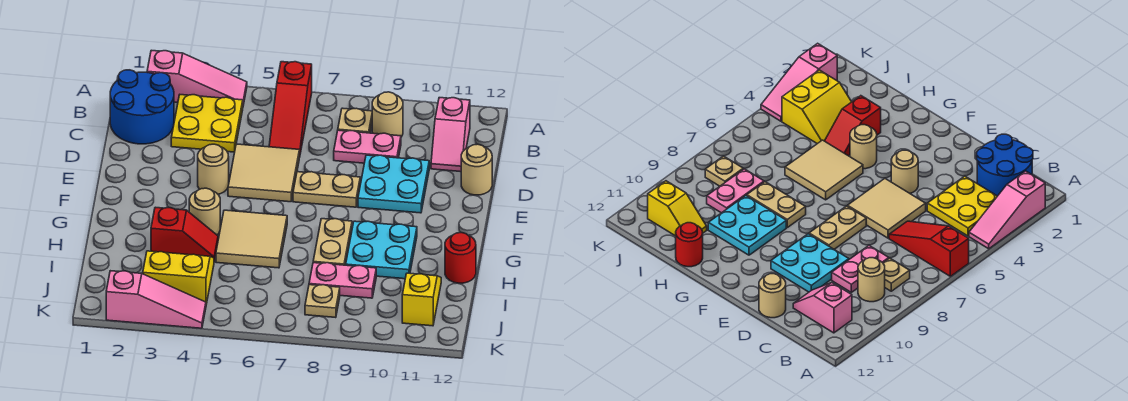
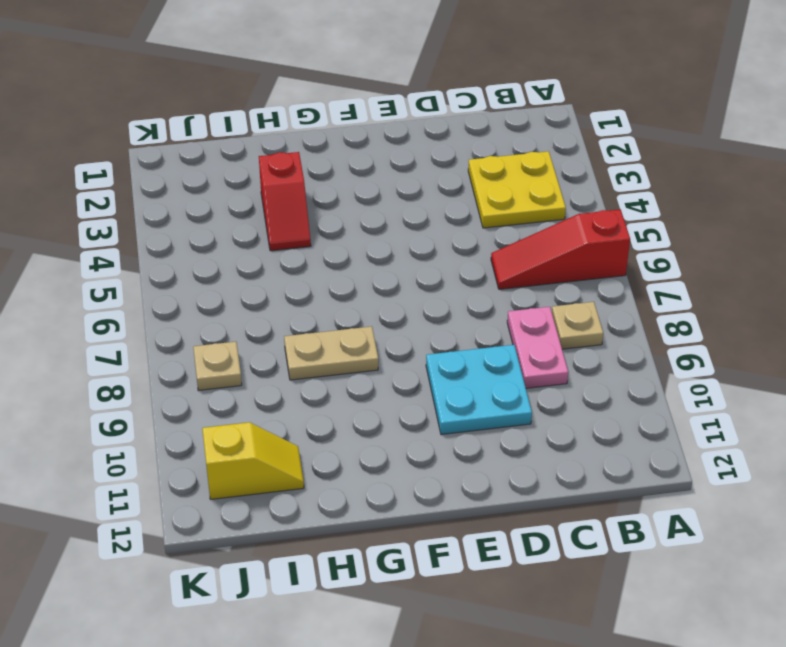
none -> pink slope A2:A4 level 1 top 2
none -> blue round brick B1:C2 level 1
none -> tan round brick B9 level 1

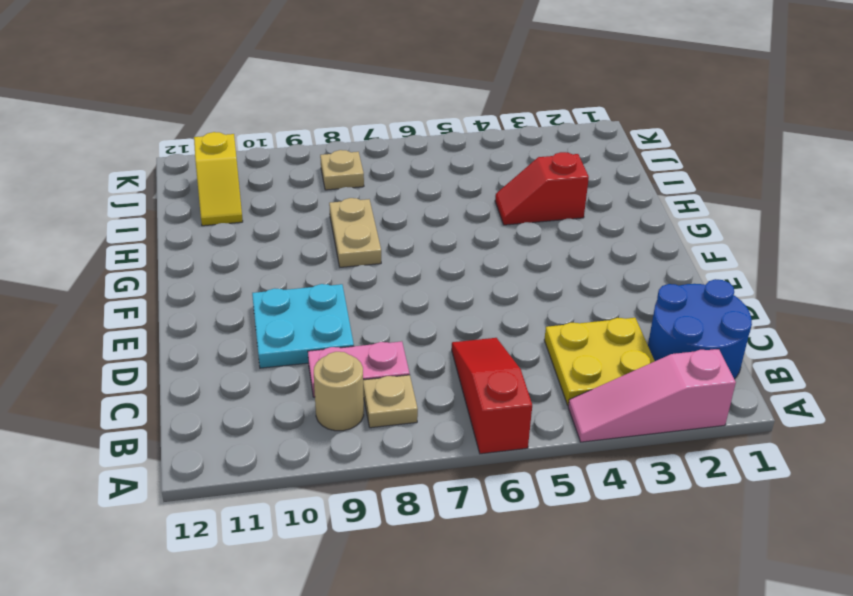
none -> pink slope B11:C11 level 1 top B
none -> tan tile D5:E6 level 1
none -> tan round brick D12 level 1

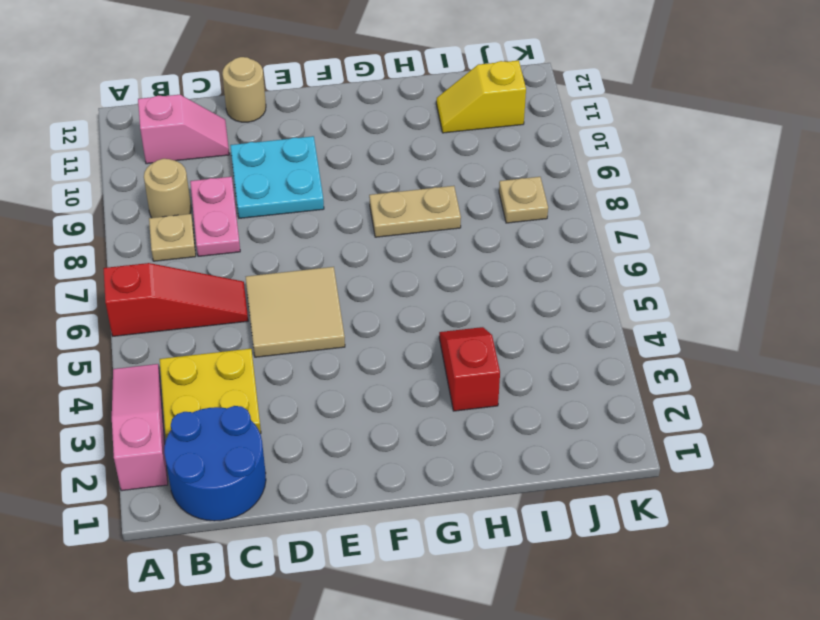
none -> tan round brick E4 level 1
none -> tan plate E7:E8 level 1
none -> tan round brick G4 level 1

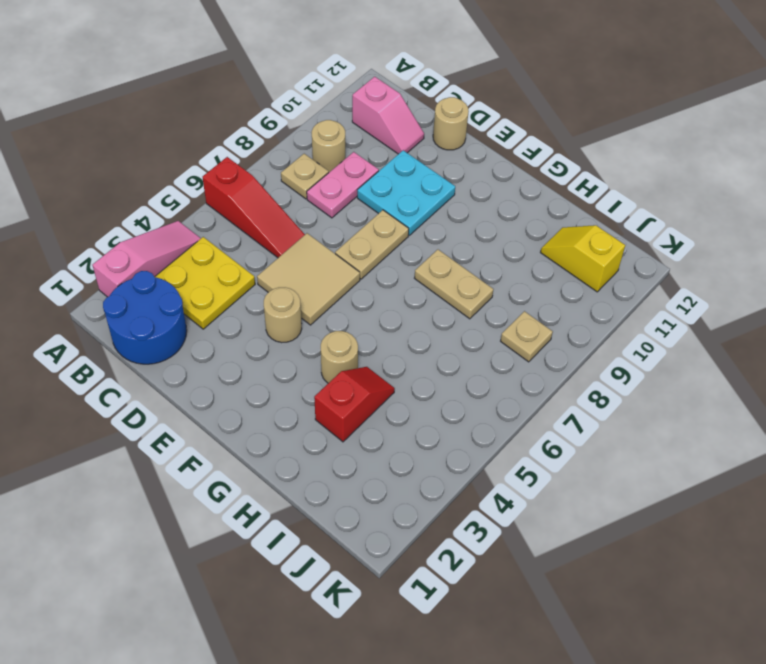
none -> tan tile G5:H6 level 1
none -> cyan plate G9:H10 level 1
none -> red round brick H12 level 1

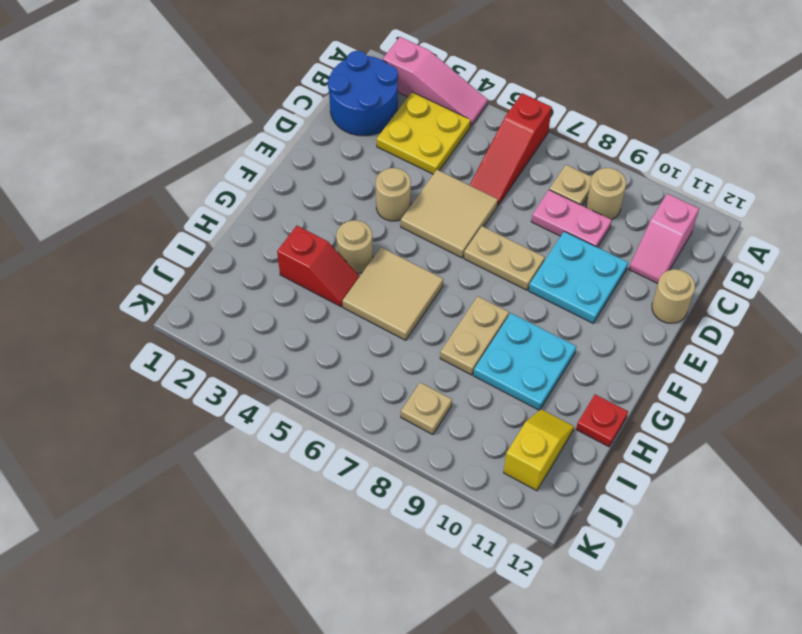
red plate H12 level 1 -> red round brick H12 level 1
none -> yellow slope I3:J4 level 1 top J
none -> pink plate I8:I9 level 1
none -> pink slope K2:K4 level 1 top 2

